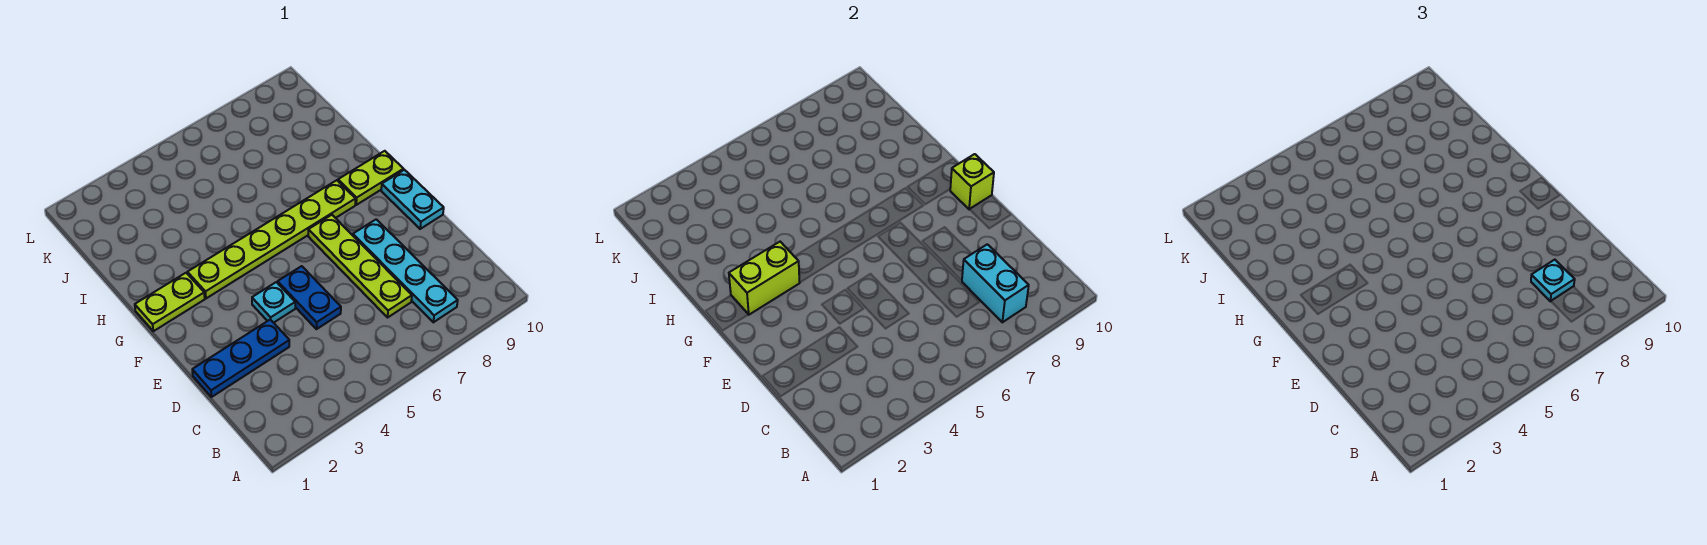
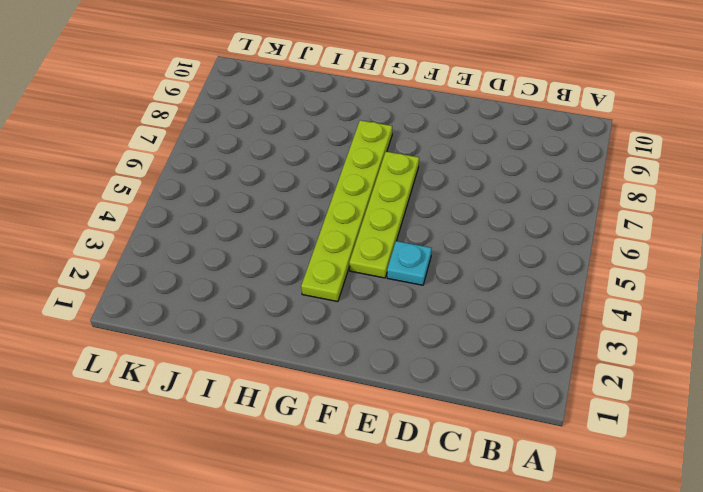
lime plate F4:F7 level 1 -> lime plate C7:F7 level 1
none -> cyan plate B8:E8 level 1
none -> blue plate D1:D3 level 1
none -> blue plate D5:E5 level 1

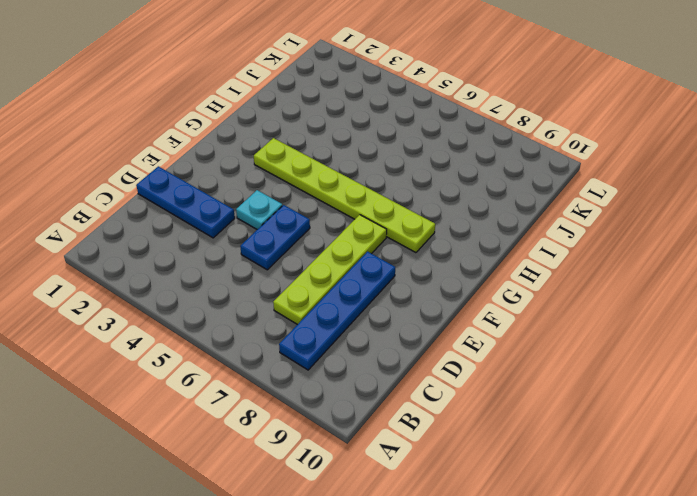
blue plate B8:E8 level 1 -> cyan plate B8:E8 level 1
none -> cyan plate E10:F10 level 1
none -> lime plate G1:G2 level 1
none -> lime plate G9:G10 level 1

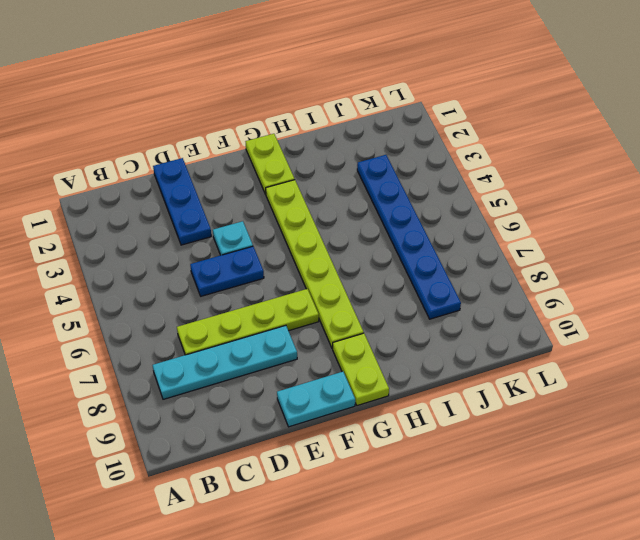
blue plate J3:J8 level 1 -> none
none -> cyan brick B8:C8 level 2
none -> lime brick F10 level 2
none -> lime brick G2:G3 level 2

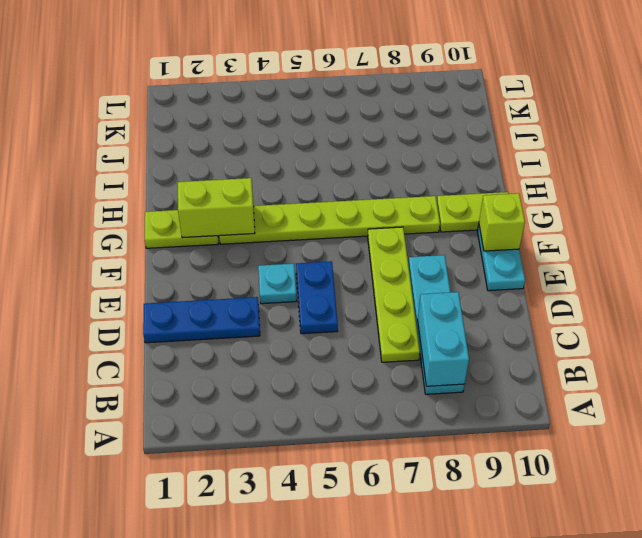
none -> cyan plate C8 level 3

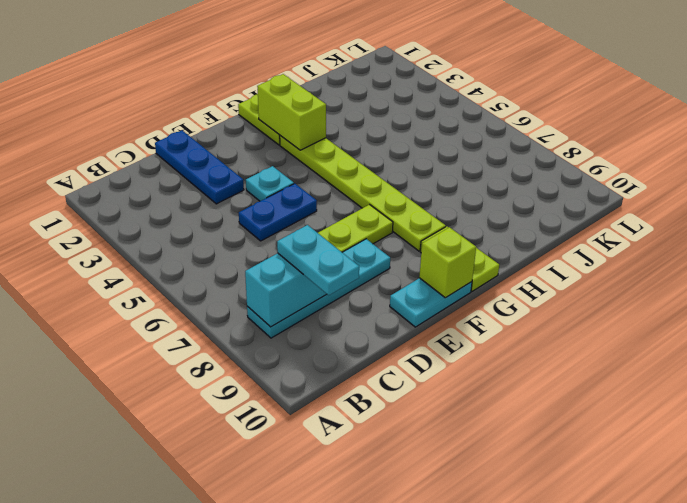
cyan plate C8:C9 level 3 -> cyan plate C8 level 3

